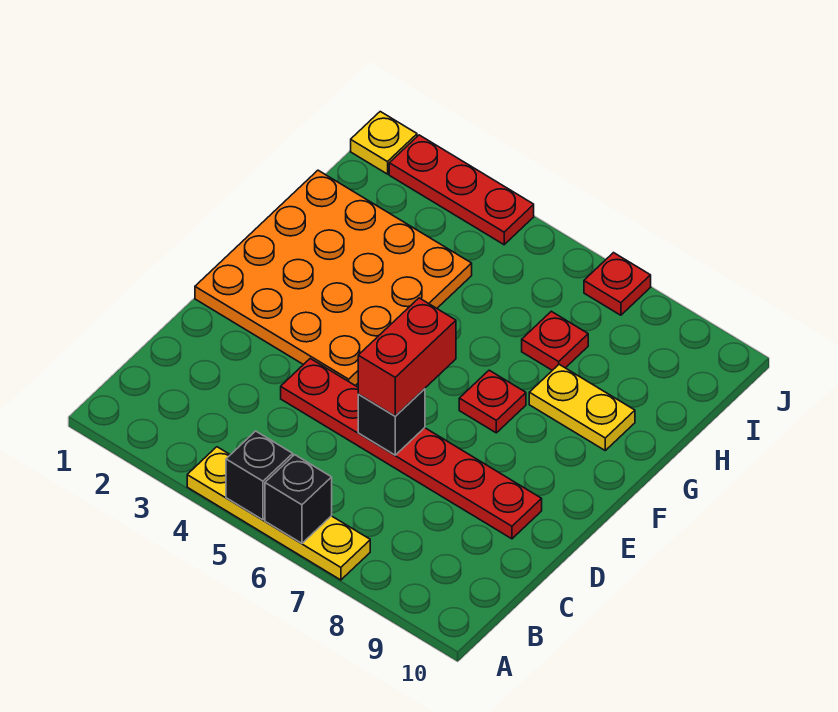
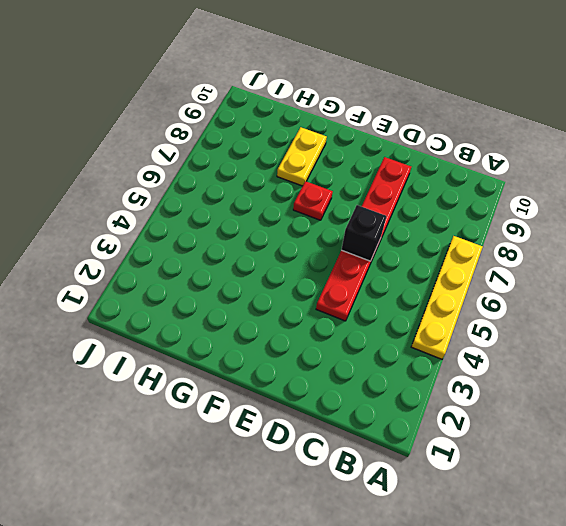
none -> orange plate E1:H4 level 1
none -> red plate H7 level 1
none -> yellow plate J1 level 1

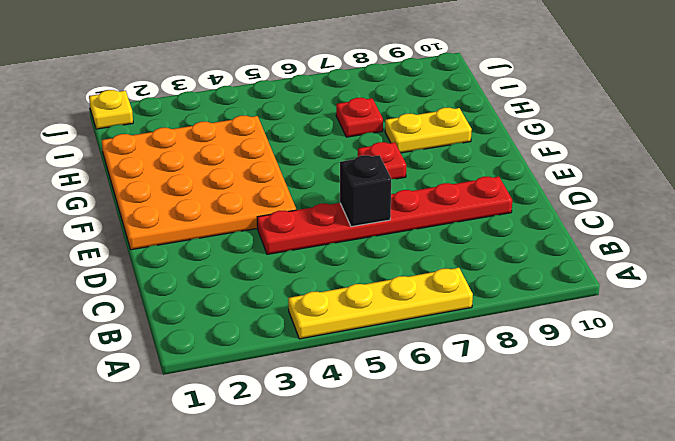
none -> red plate J2:J4 level 1
none -> red plate J7 level 1
none -> black brick A5 level 2

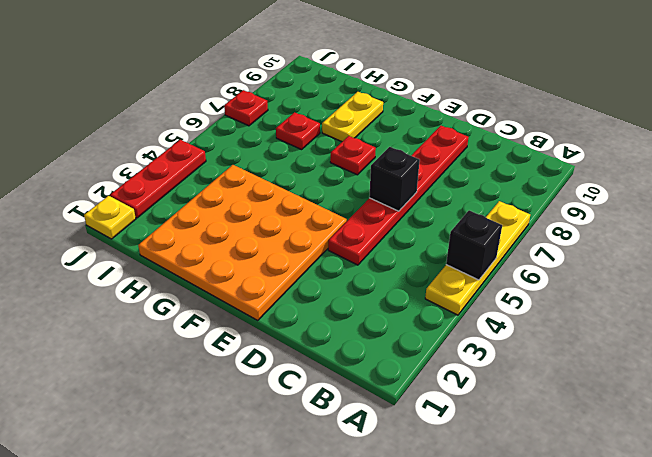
none -> black brick A6 level 2
none -> red brick D6:E6 level 3

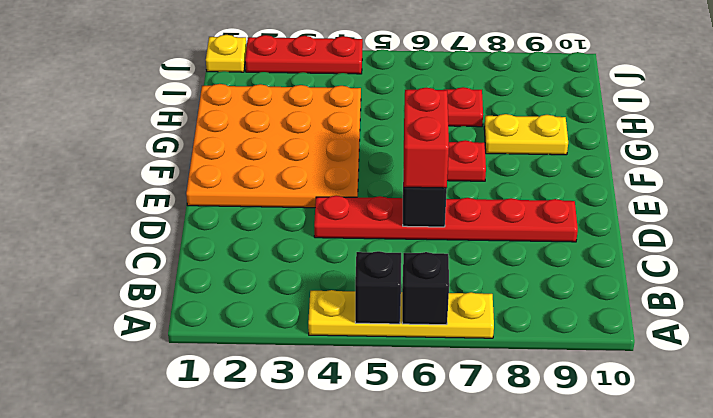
none -> red plate J7 level 1

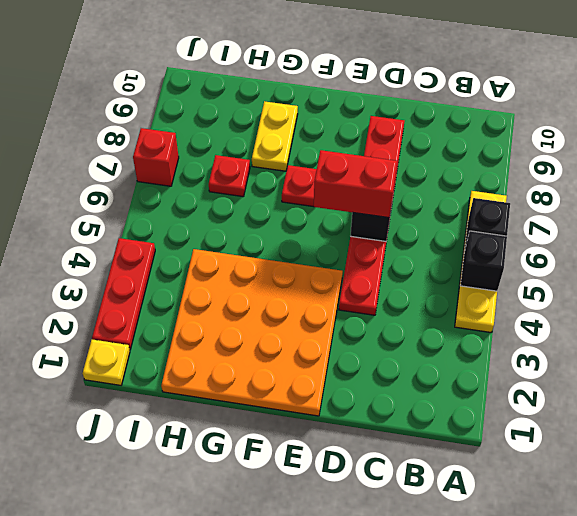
red brick J7 level 1 -> red plate J7 level 1

